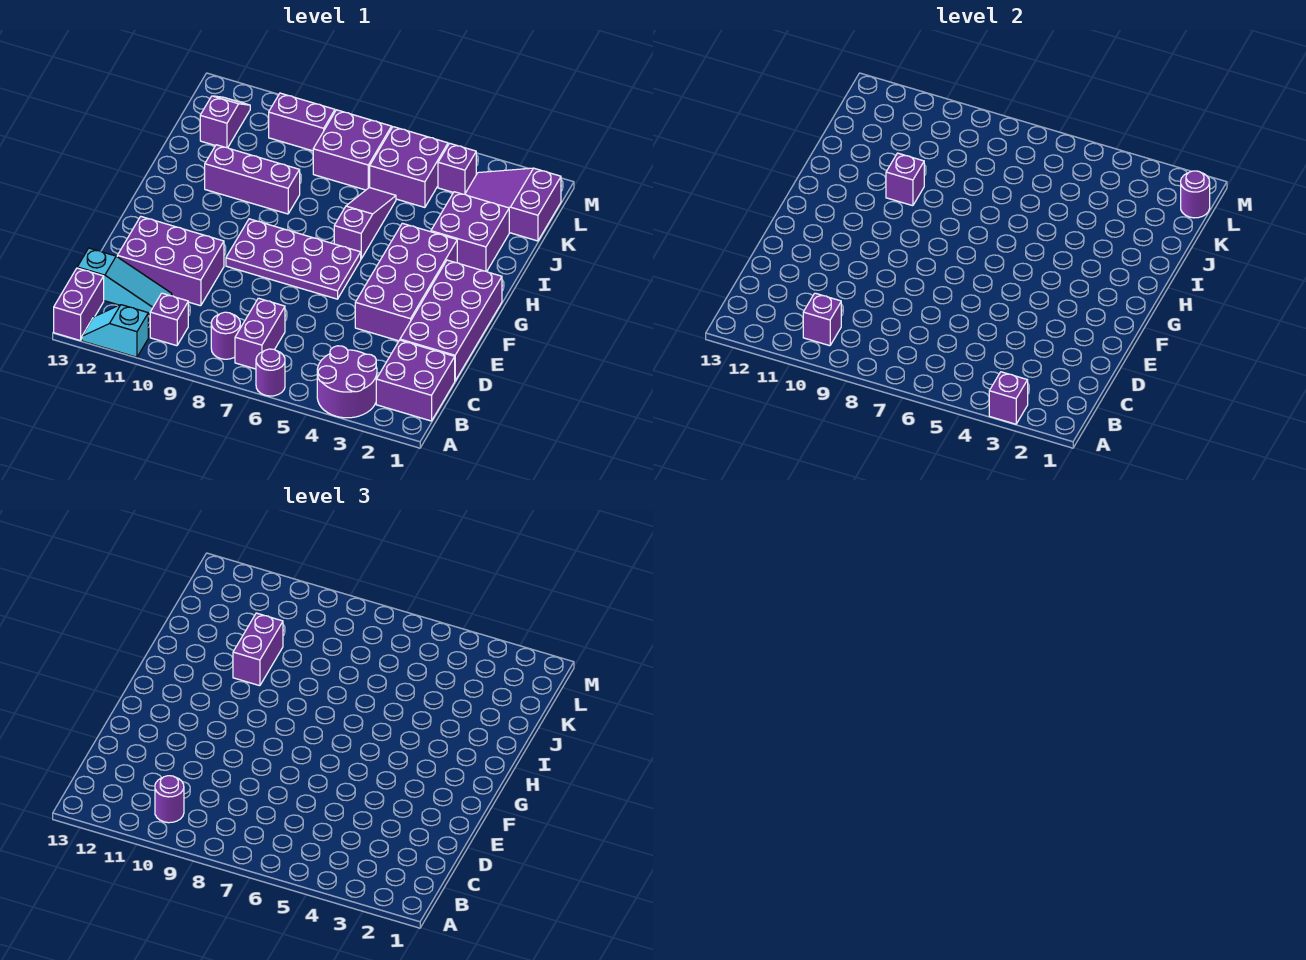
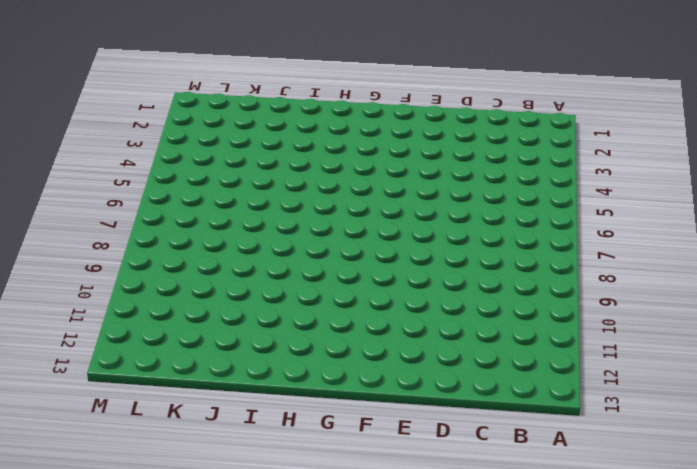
none -> purple round brick A3:B4 level 1
none -> purple round brick A6 level 1
none -> cyan slope A11:A12 level 1 top 11

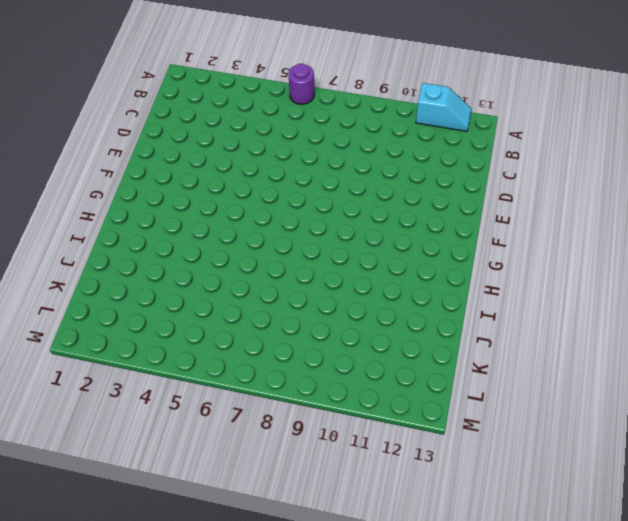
none -> purple round brick A3:B4 level 1
none -> purple brick A13:B13 level 1
none -> purple brick B1:C2 level 1

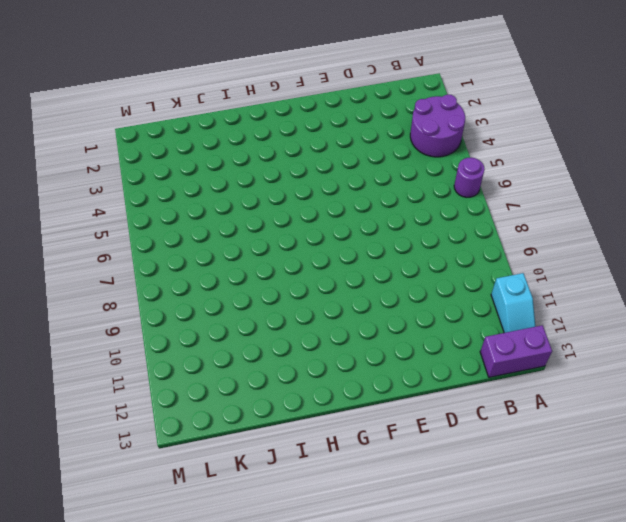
none -> purple brick B1:C2 level 1
none -> purple brick B7:C7 level 1
none -> purple round brick B8 level 1

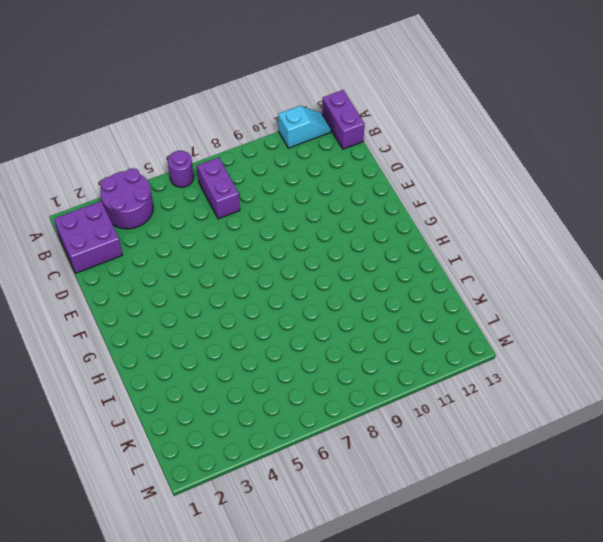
none -> purple round brick B8 level 1
none -> purple brick B10 level 1
none -> cyan slope C11:C13 level 1 top 13

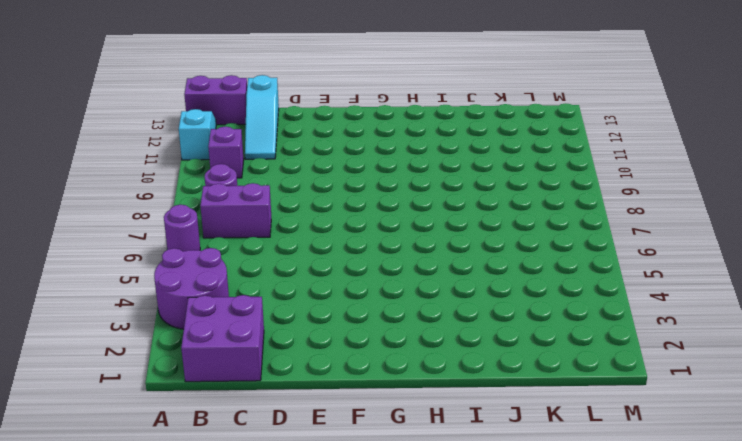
none -> purple brick D1:G2 level 1
none -> purple brick D10:E12 level 1
none -> purple brick E3:H4 level 1

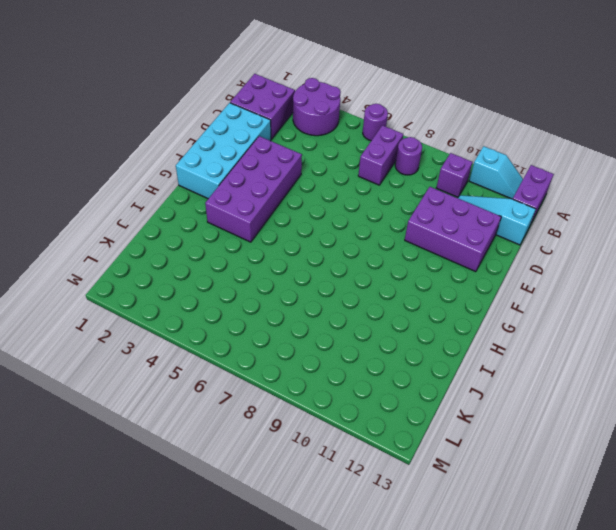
cyan brick D1:G2 level 1 -> purple brick D1:G2 level 1
none -> purple plate F6:G9 level 1
none -> purple slope H6:J6 level 1 top H
none -> purple brick I2:J3 level 1

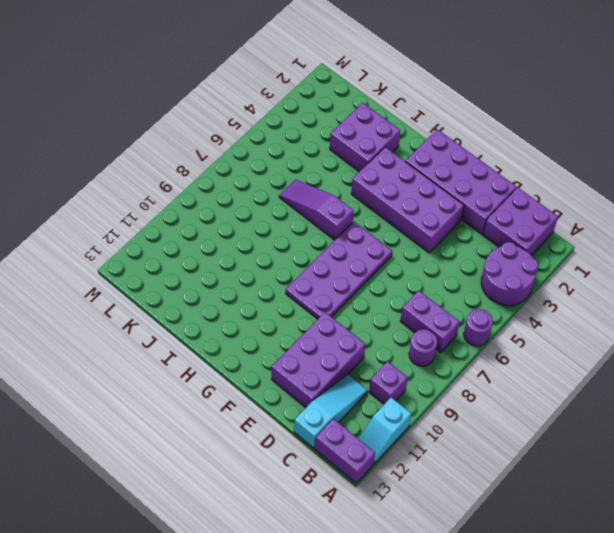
none -> purple brick I9:I11 level 1
none -> purple slope K1:L3 level 1 top 1
none -> purple brick K5:L6 level 1

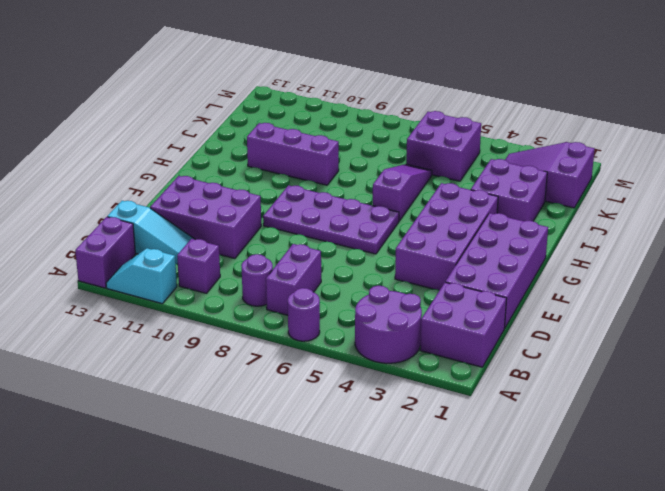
none -> purple brick K7:L8 level 1
none -> purple slope K12:L12 level 1 top K
none -> purple brick L4 level 1

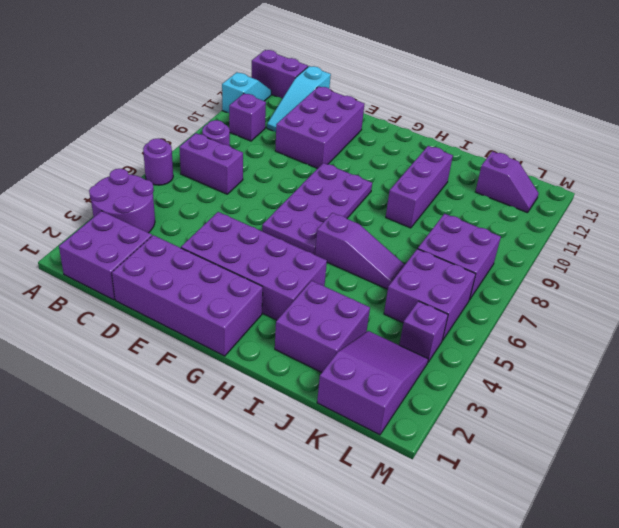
none -> purple brick L9:L10 level 1
none -> purple brick A3 level 2
none -> purple brick B10 level 2

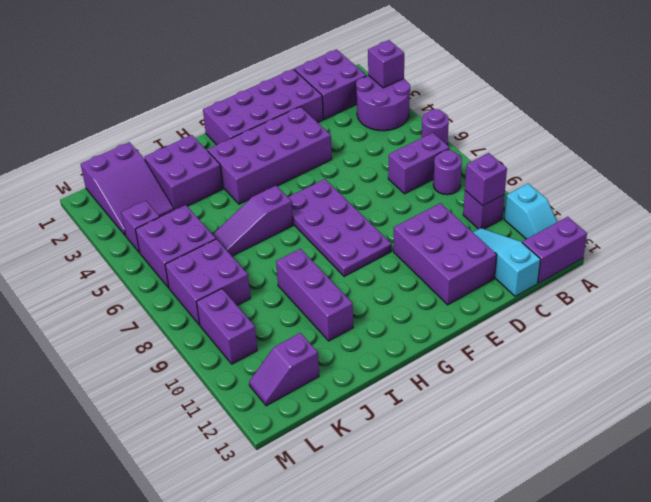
none -> purple brick I10 level 2
none -> purple round brick L1 level 2
none -> purple round brick B10 level 3

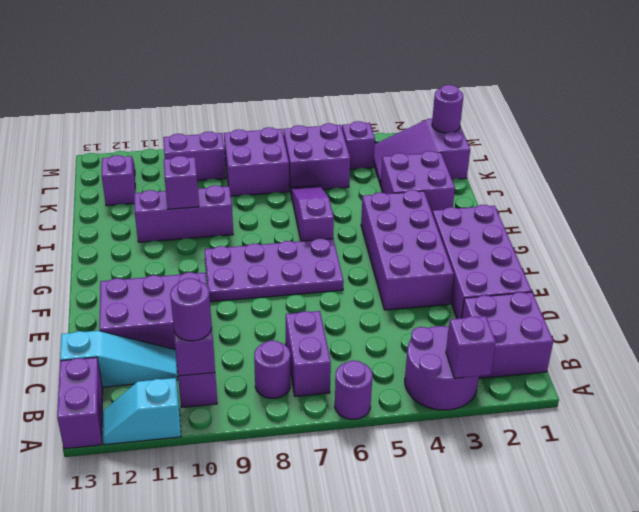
none -> purple brick I10:J10 level 3

